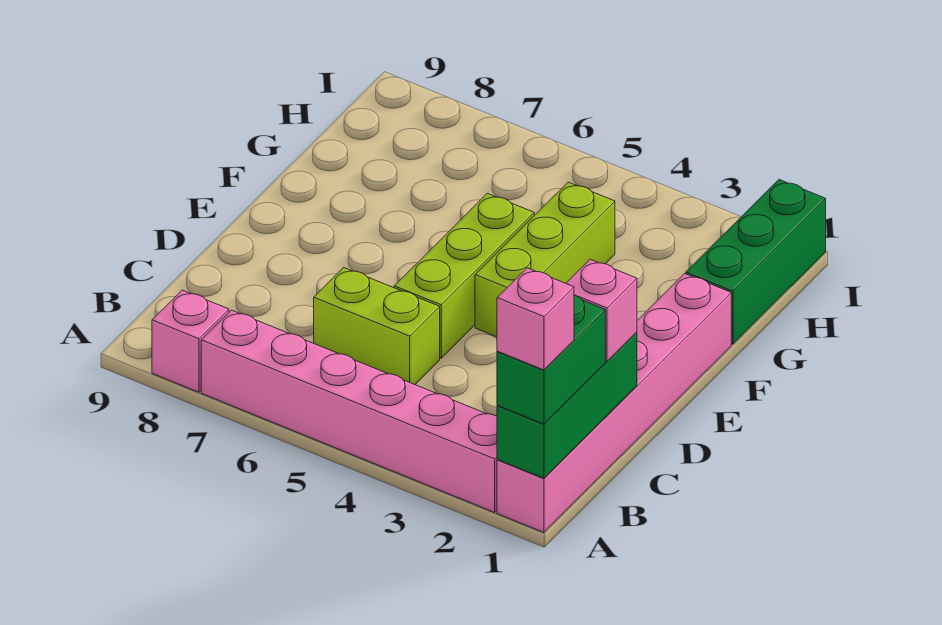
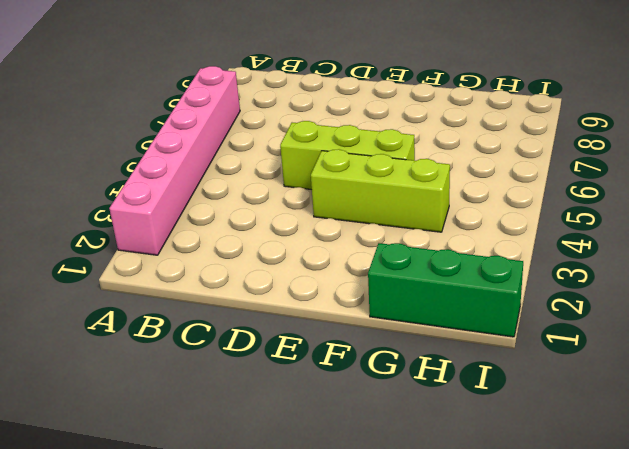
none -> pink brick A1:F1 level 1
none -> pink brick A8 level 1

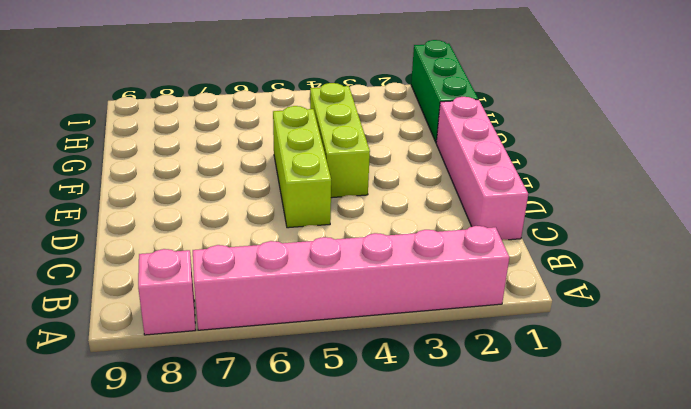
pink brick C1:F1 level 1 -> pink brick A1:F1 level 1
none -> lime brick C5:C6 level 1
none -> green brick A1:C1 level 2

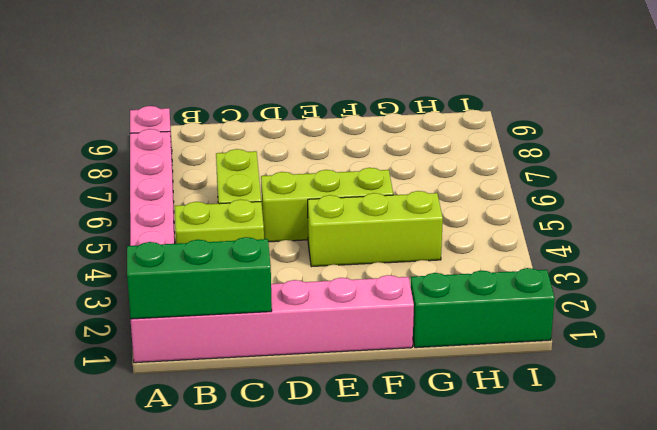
lime brick B4:C4 level 1 -> none
none -> green brick A1:B1 level 3
none -> pink brick C1 level 3

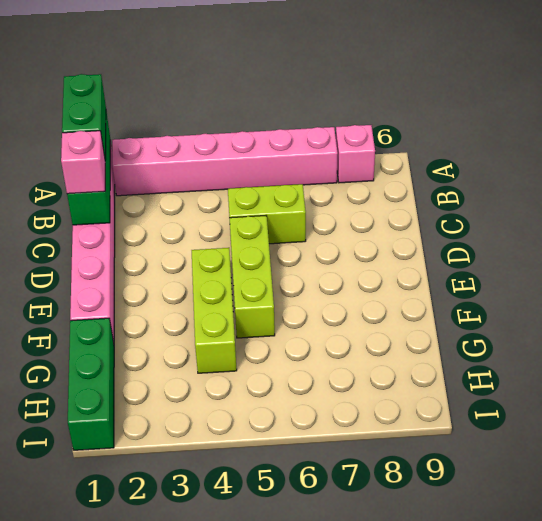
none -> pink brick A1 level 4

